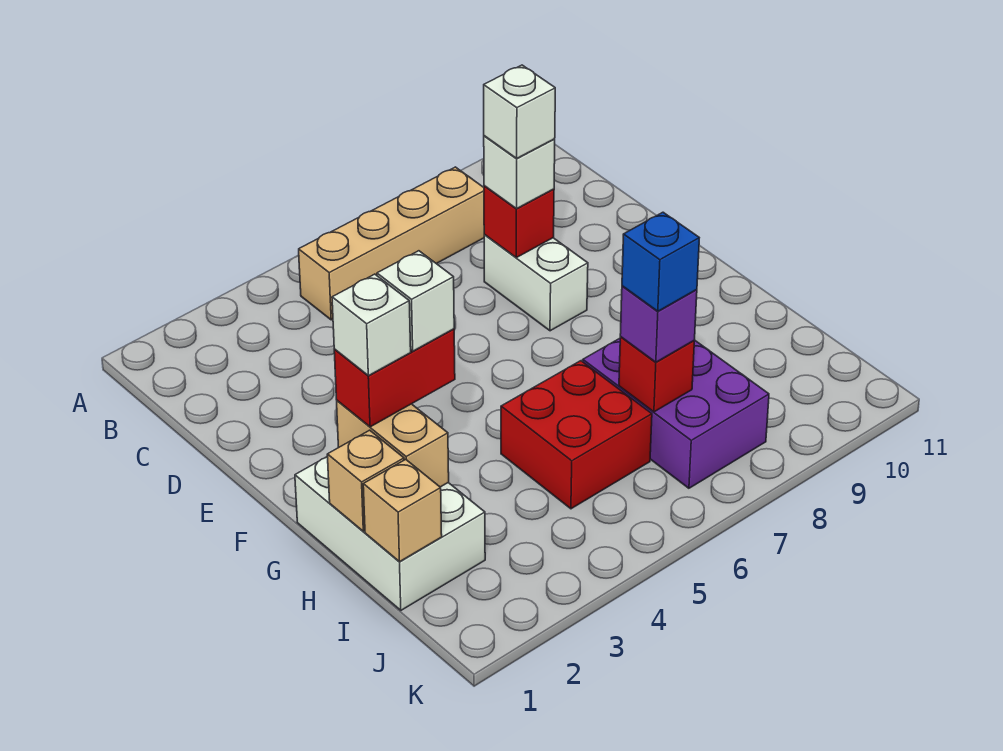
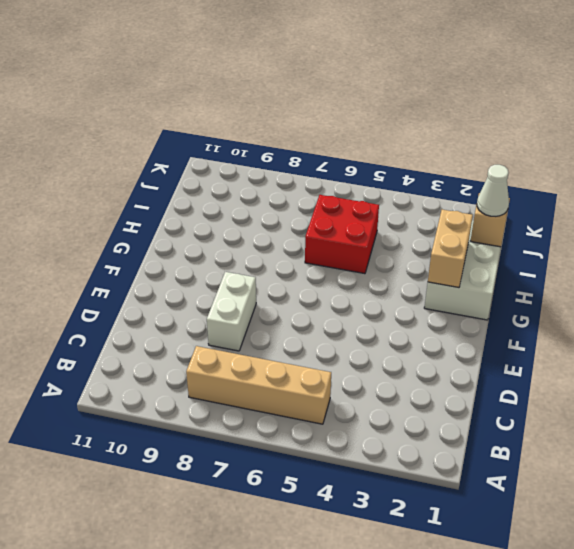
white cone I1 level 3 -> none
none -> purple brick H7:J8 level 1
none -> red brick D8 level 2
none -> tan brick H1 level 2

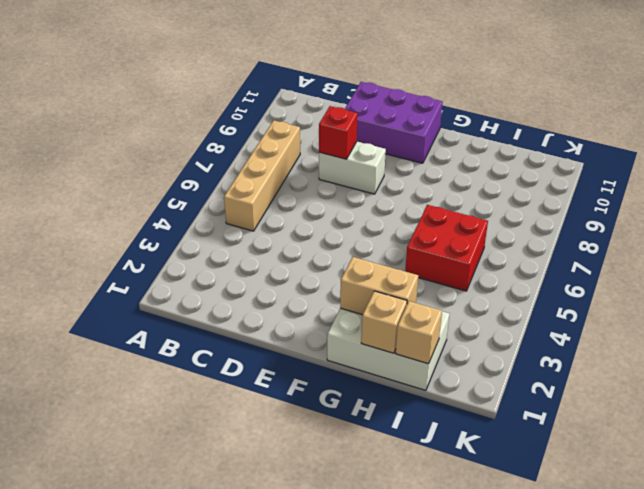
purple brick D10:F11 level 1 -> purple brick H7:J8 level 1
none -> red brick I7 level 2
none -> white brick D8 level 3
none -> red brick G2:G3 level 3

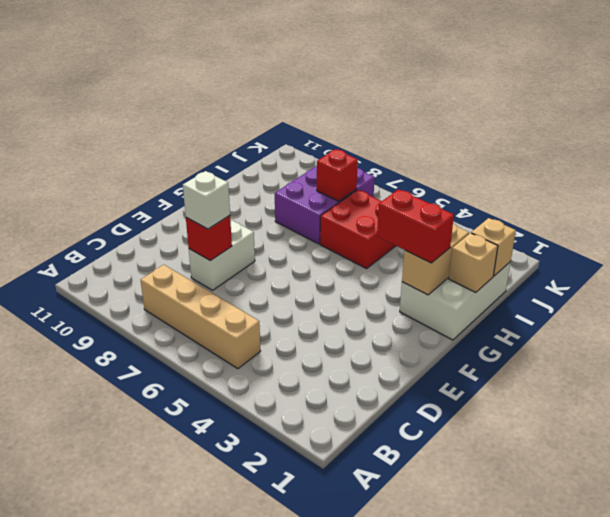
none -> purple brick I7 level 3
none -> white brick D8 level 4
none -> white brick G2 level 4

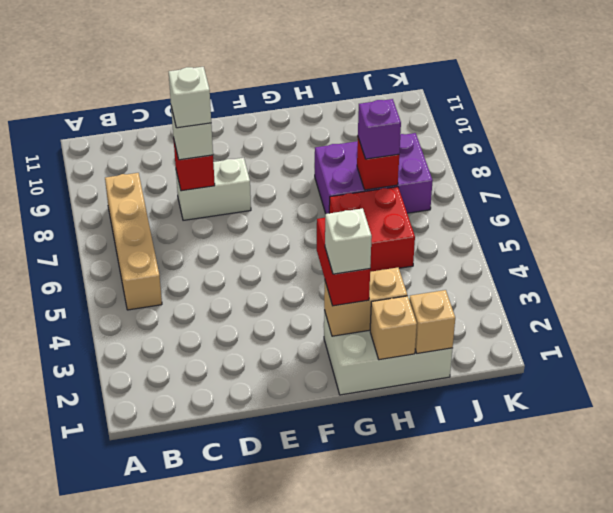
none -> white brick G3 level 4
none -> blue brick I7 level 4

